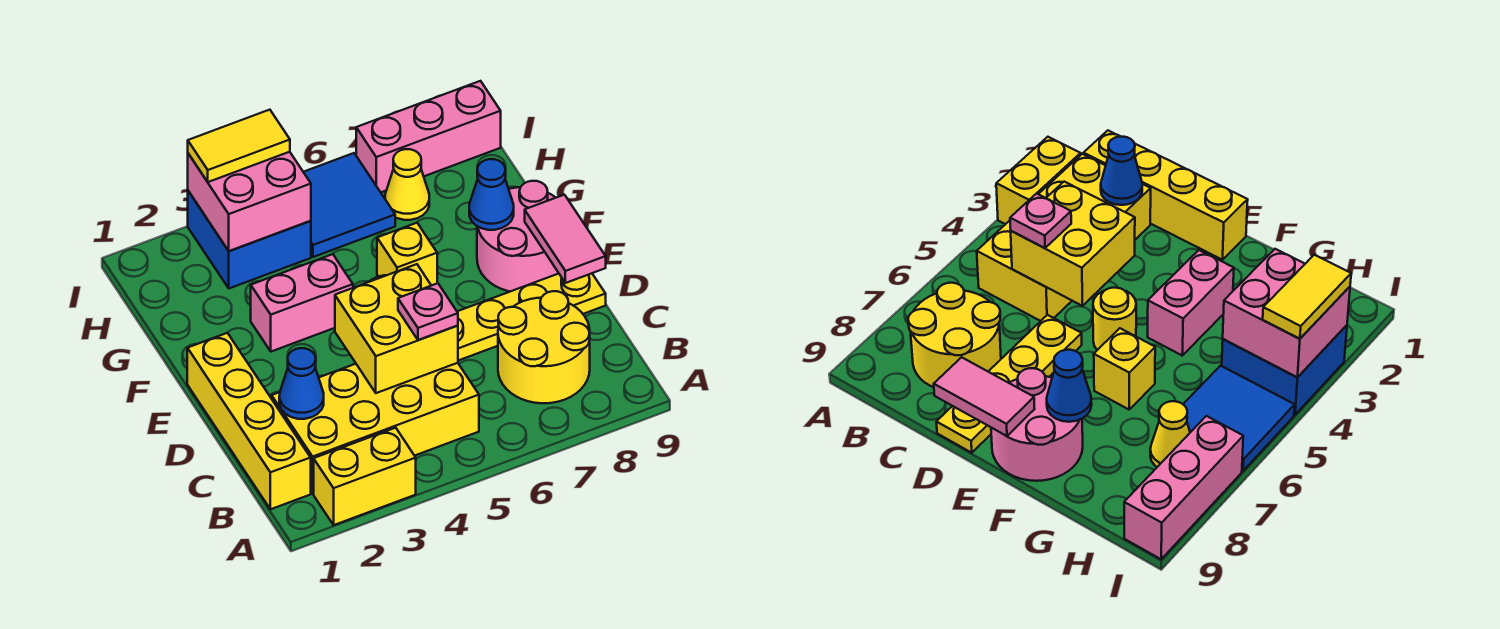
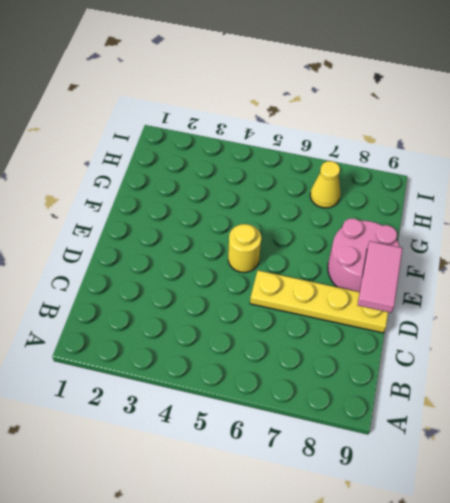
none -> yellow brick A2:A3 level 1
none -> yellow brick B1:E1 level 1
none -> yellow brick B2:C5 level 1

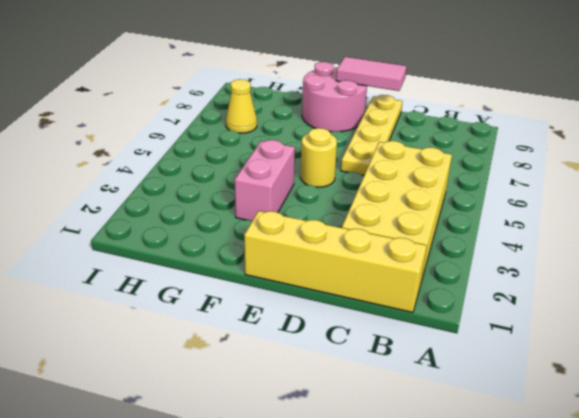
none -> yellow brick A2:A3 level 1
none -> yellow round brick B7:C8 level 1
none -> yellow brick F6 level 1

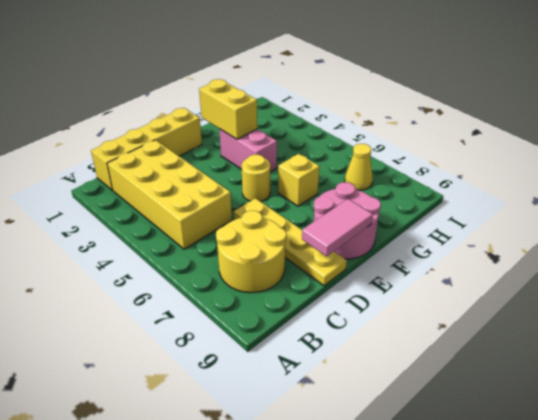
yellow brick F2:F3 level 2 -> yellow brick A2:A3 level 1
none -> blue brick H3:I4 level 1
none -> blue tile H5:I6 level 1
none -> pink brick I7:I9 level 1

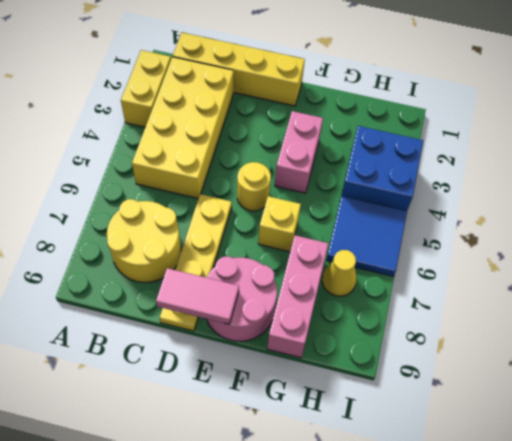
pink brick G7:G9 level 1 -> pink brick I7:I9 level 1
none -> blue cone C2 level 2
none -> yellow brick C4:D5 level 2
none -> blue cone F8 level 2

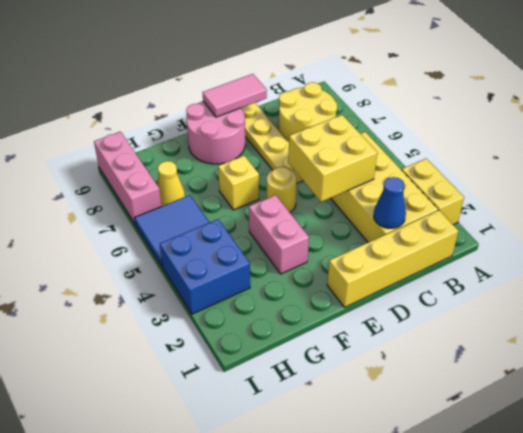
none -> blue cone F8 level 2
none -> pink brick H3:I4 level 2
none -> pink plate C5 level 3

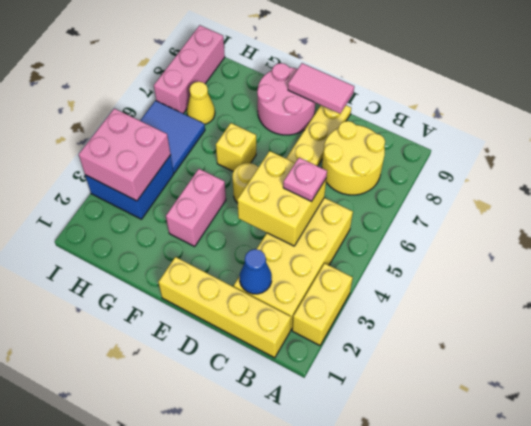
none -> blue cone F8 level 2
none -> yellow tile I3:I4 level 3

